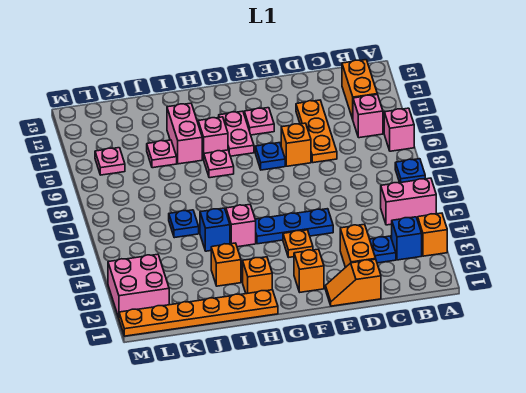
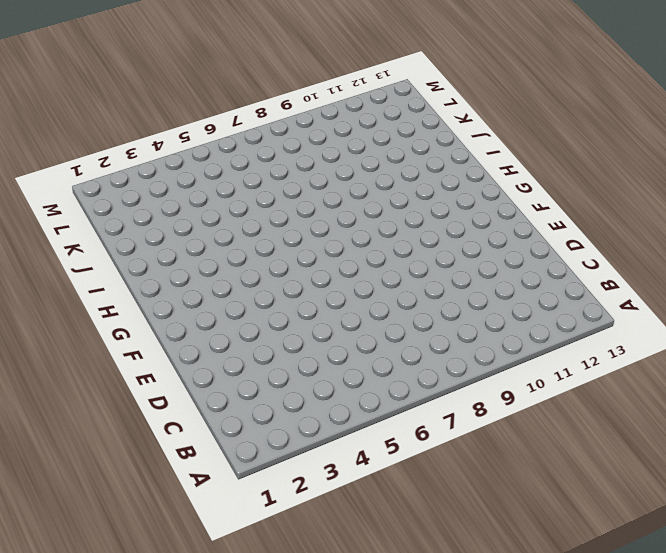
none -> orange brick A3 level 1
none -> pink brick A5:B5 level 1
none -> blue plate A7 level 1
none -> pink brick A9 level 1

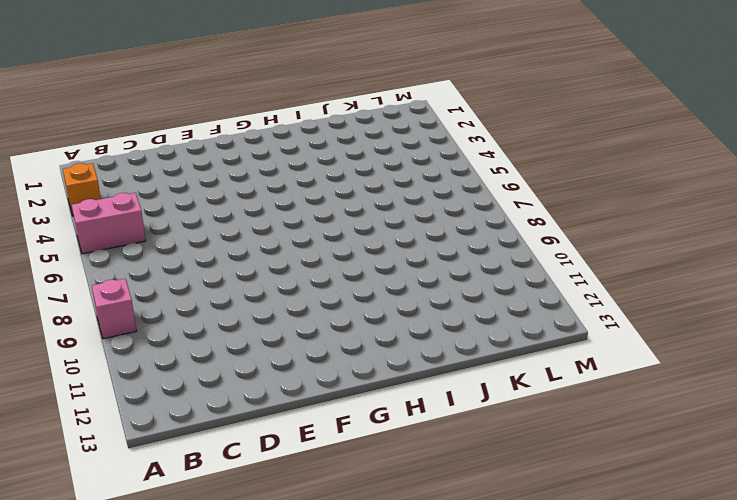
none -> blue plate A7 level 1
none -> blue brick B3 level 1
none -> pink brick B10 level 1
none -> orange brick B11:B12 level 1

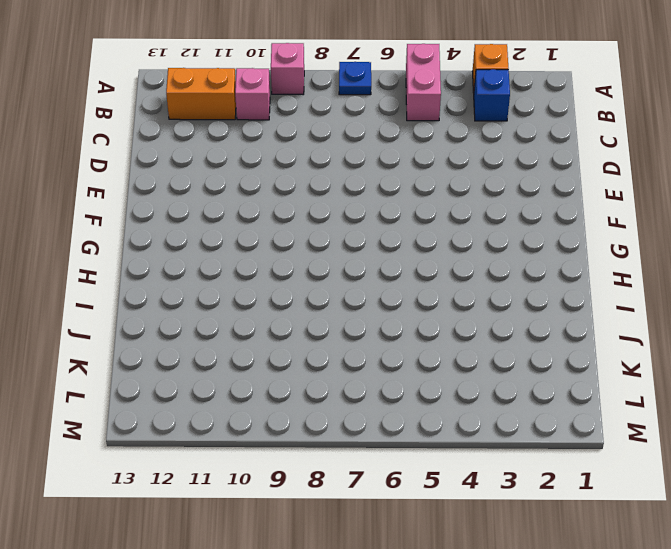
none -> blue plate C3 level 1
none -> orange slope D1:E1 level 1 top D
none -> orange brick D2:D3 level 1
none -> orange plate D9:D11 level 1

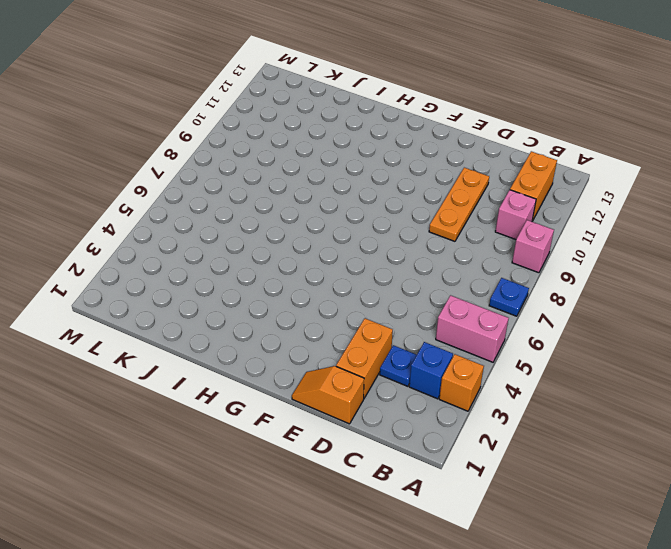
none -> blue plate E5:G5 level 1
none -> orange brick E9 level 1
none -> orange brick F2 level 1
none -> orange plate F4 level 1

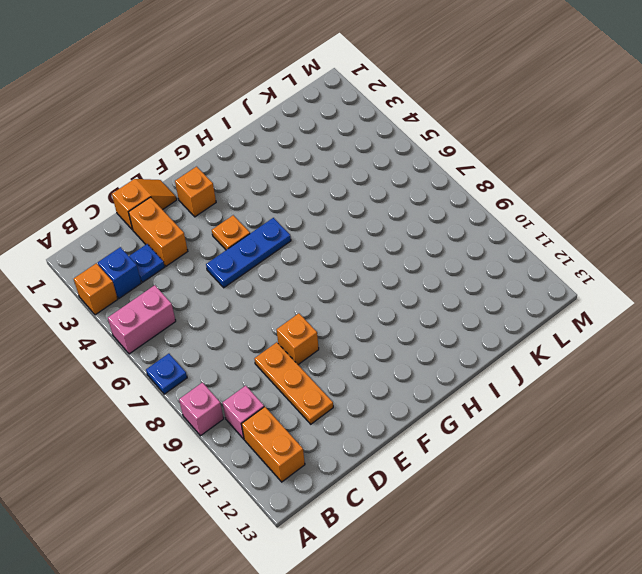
none -> blue plate F9 level 1
none -> pink plate F11 level 1
none -> pink plate G10:G11 level 1
none -> orange plate H1:M1 level 1

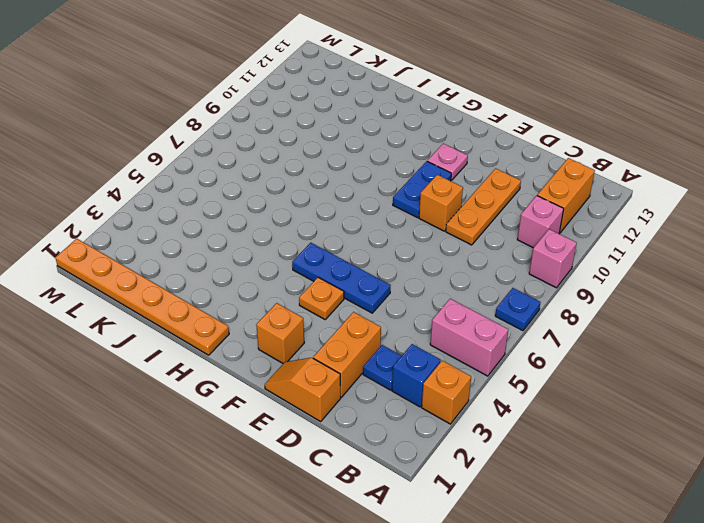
blue plate F9:F10 level 1 -> blue plate F9 level 1
none -> pink plate G10:G11 level 1
none -> orange brick H2 level 1
none -> pink brick H5 level 1
none -> pink plate H9 level 1

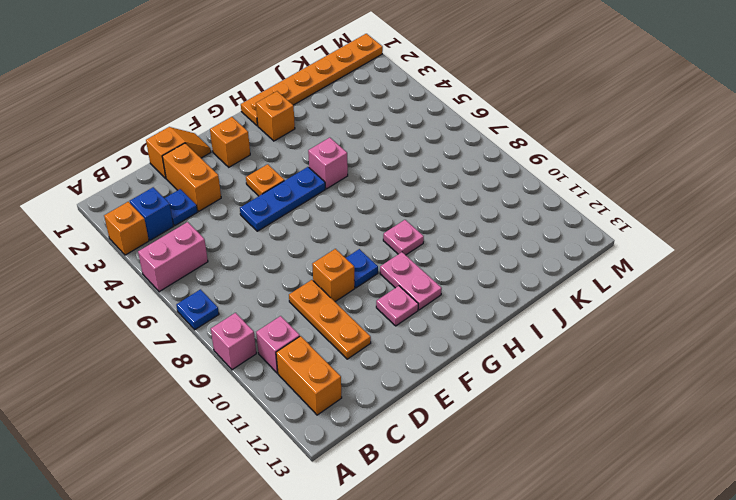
none -> pink brick H10 level 1
none -> orange brick I3 level 1
none -> blue brick I5 level 1
none -> pink brick I10:I11 level 1

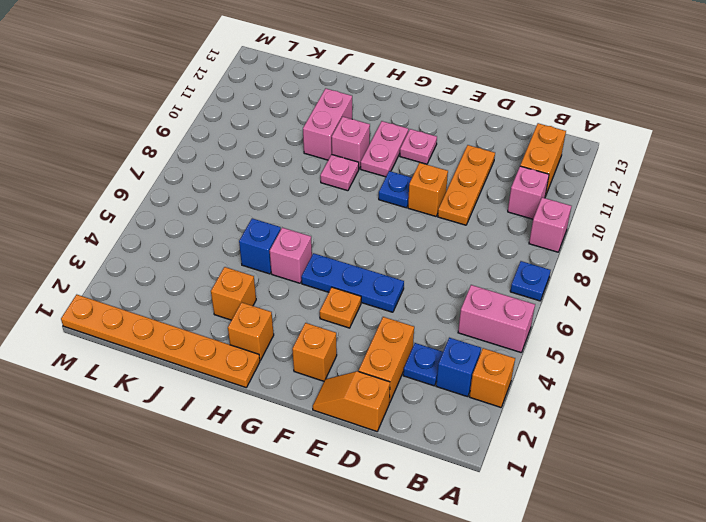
none -> blue plate J6 level 1
none -> pink plate J10 level 1
none -> pink brick L2:M3 level 1
none -> pink plate L10 level 1

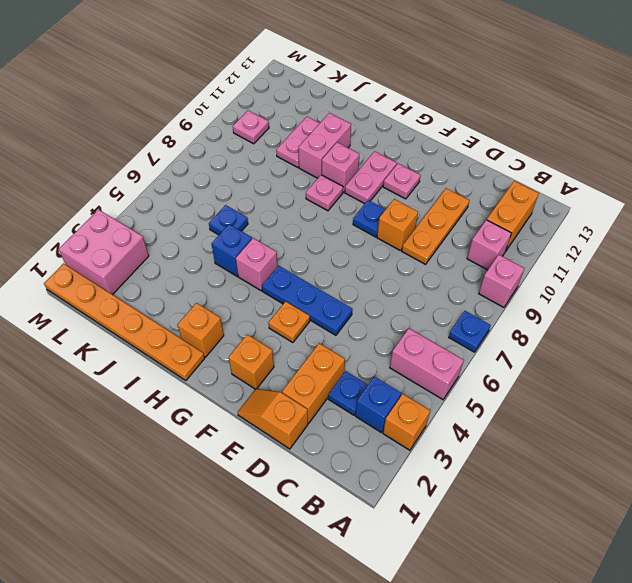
pink plate J10:J11 level 1 -> pink plate J10 level 1
none -> orange brick I3 level 1

